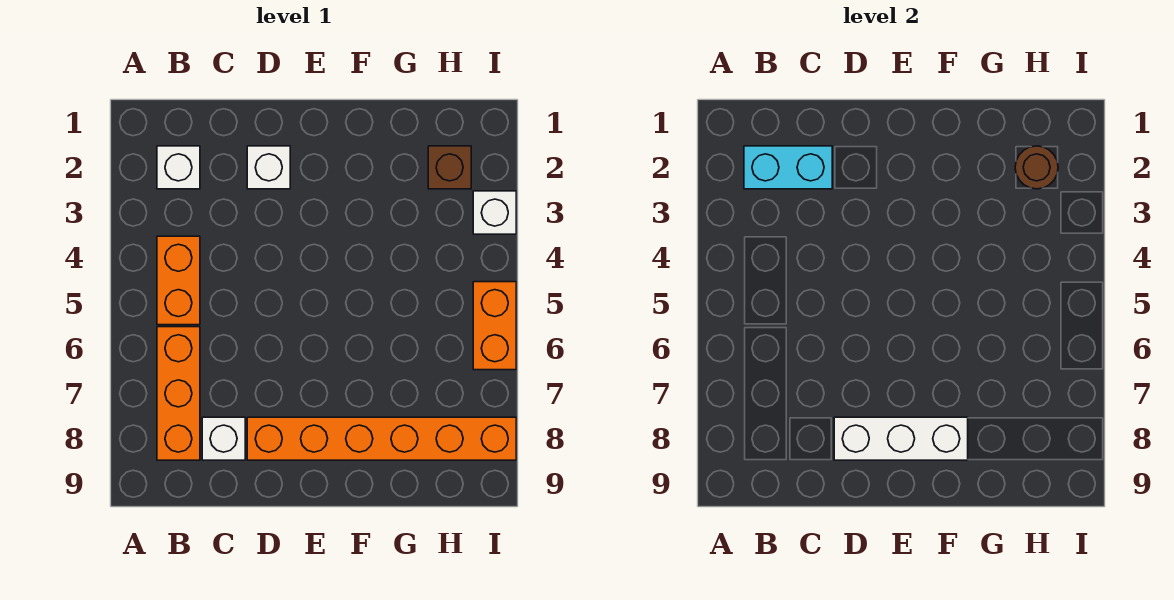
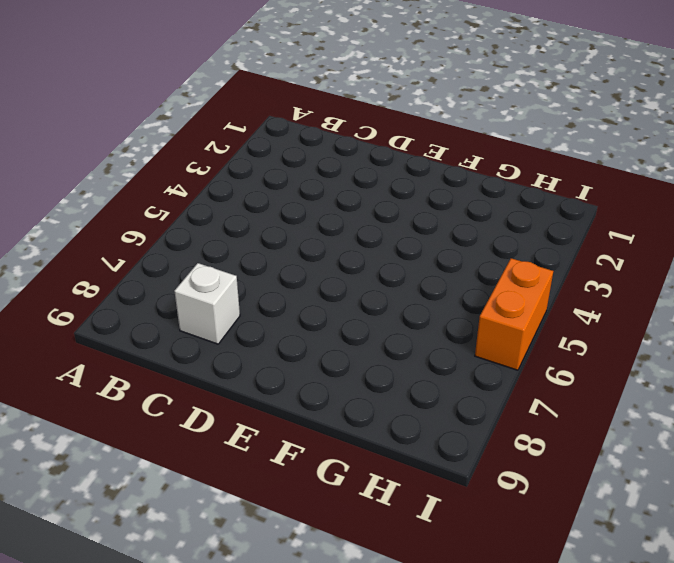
none -> white brick B2 level 1
none -> orange brick B4:B5 level 1
none -> orange brick B6:B8 level 1

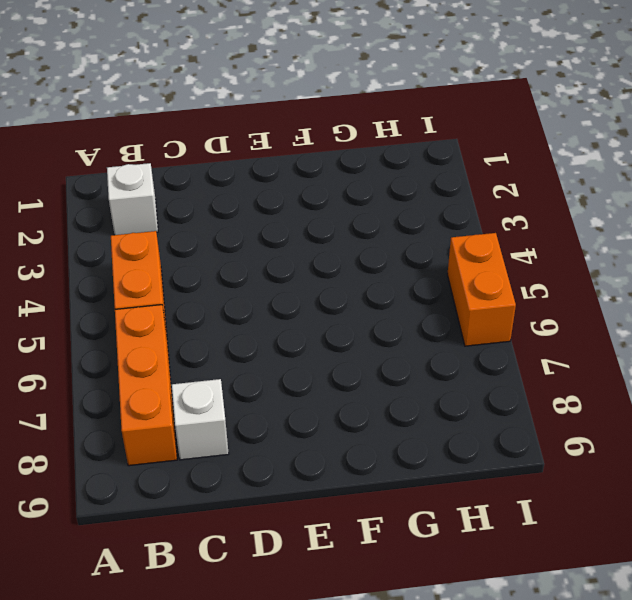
none -> white brick D2 level 1
none -> orange brick D8:I8 level 1
none -> brown brick H2 level 1

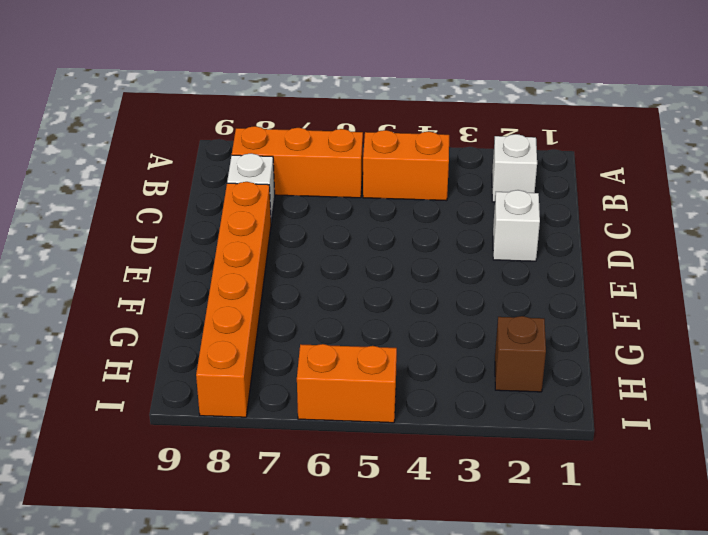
none -> white brick I3 level 1
none -> cyan brick B2:C2 level 2
none -> white brick D8:F8 level 2

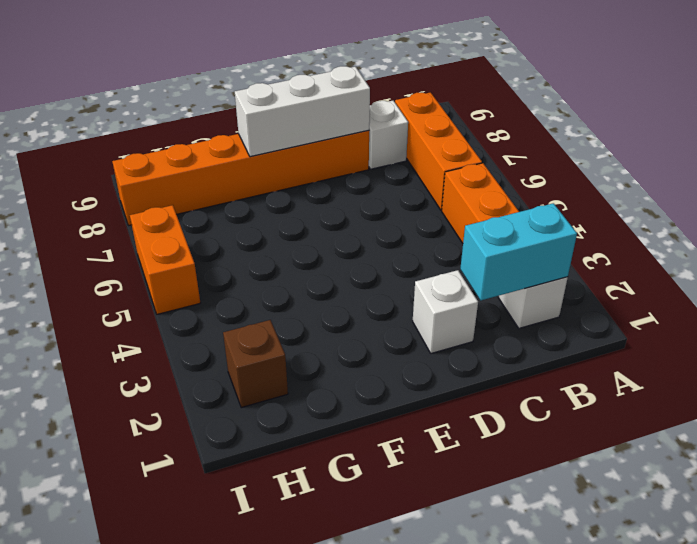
none -> white brick I3 level 1
none -> brown round brick H2 level 2

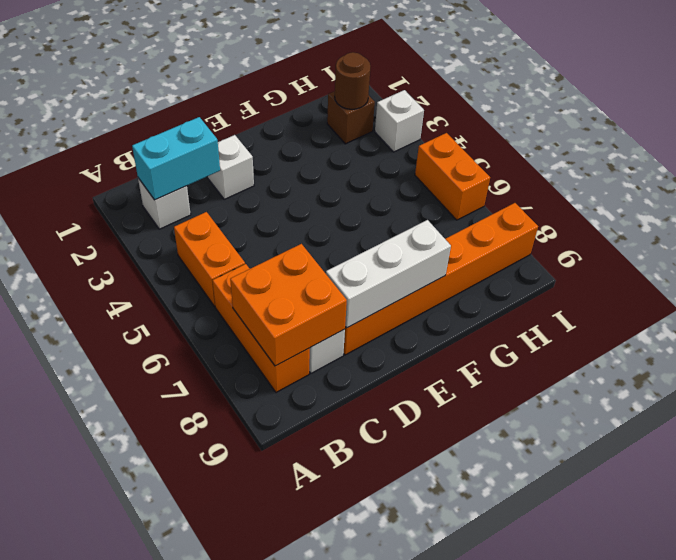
orange brick B7:C8 level 2 -> none

